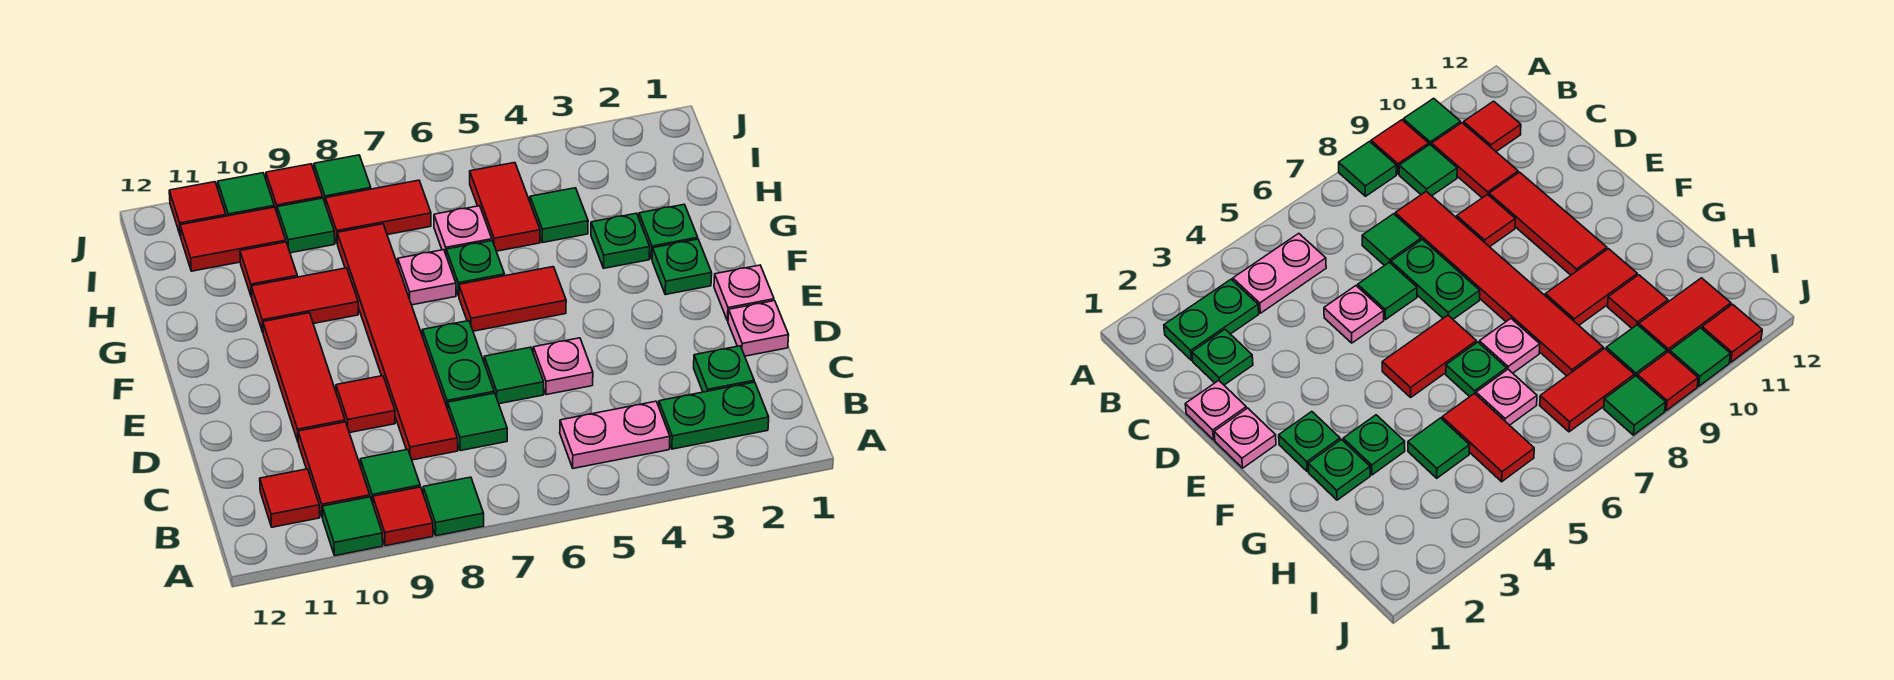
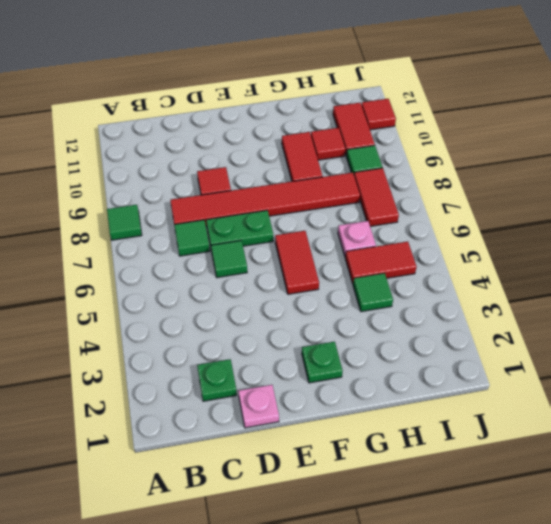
none -> red tile A9 level 1
none -> green tile A10 level 1
none -> green plate B2:B3 level 1
none -> pink plate B4:B5 level 1

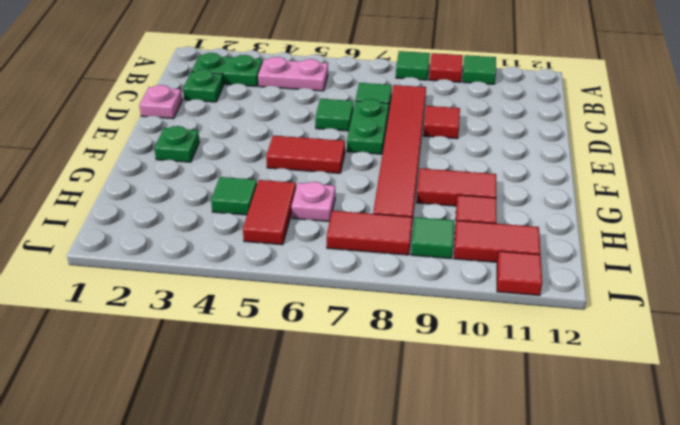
none -> green tile B9 level 1
none -> red tile B10:C10 level 1
none -> red tile B11 level 1
none -> pink plate D5 level 1

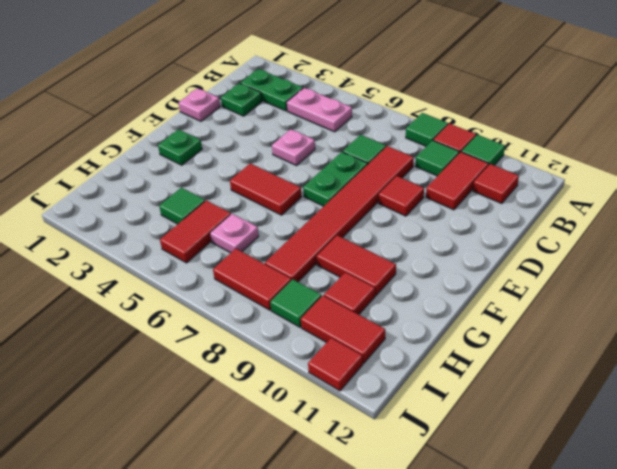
none -> green tile D6 level 1
none -> red tile D10:F10 level 1
none -> pink plate E1 level 1
none -> green plate G2 level 1

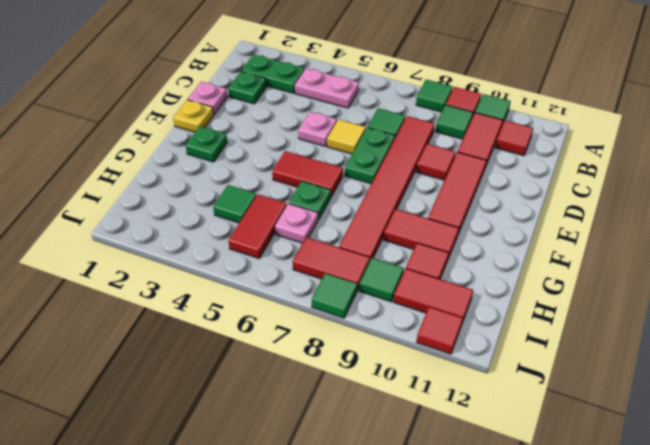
yellow tile D6 level 1 -> green tile D6 level 1
yellow plate E1 level 1 -> pink plate E1 level 1
none -> green plate G2 level 1
none -> green plate G3 level 1
none -> pink plate G7 level 1
none -> red tile J9 level 1

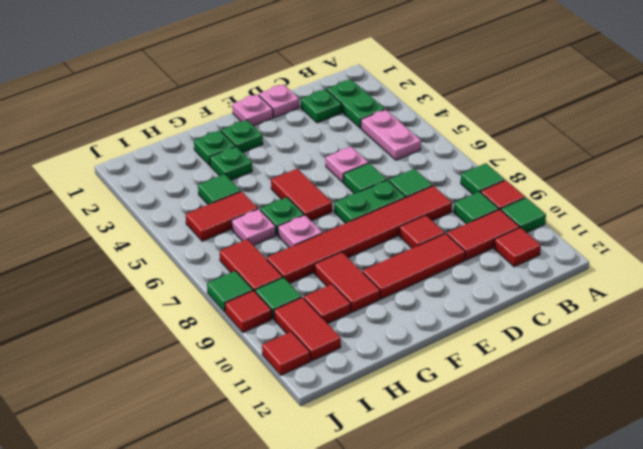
none -> green tile J10 level 1

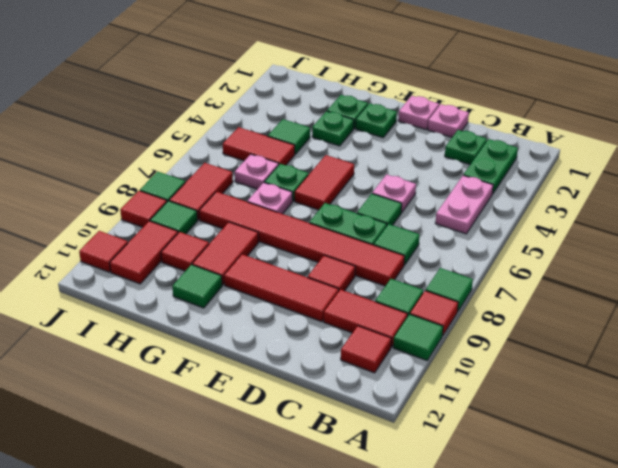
green tile G11 level 1 -> green tile J10 level 1

